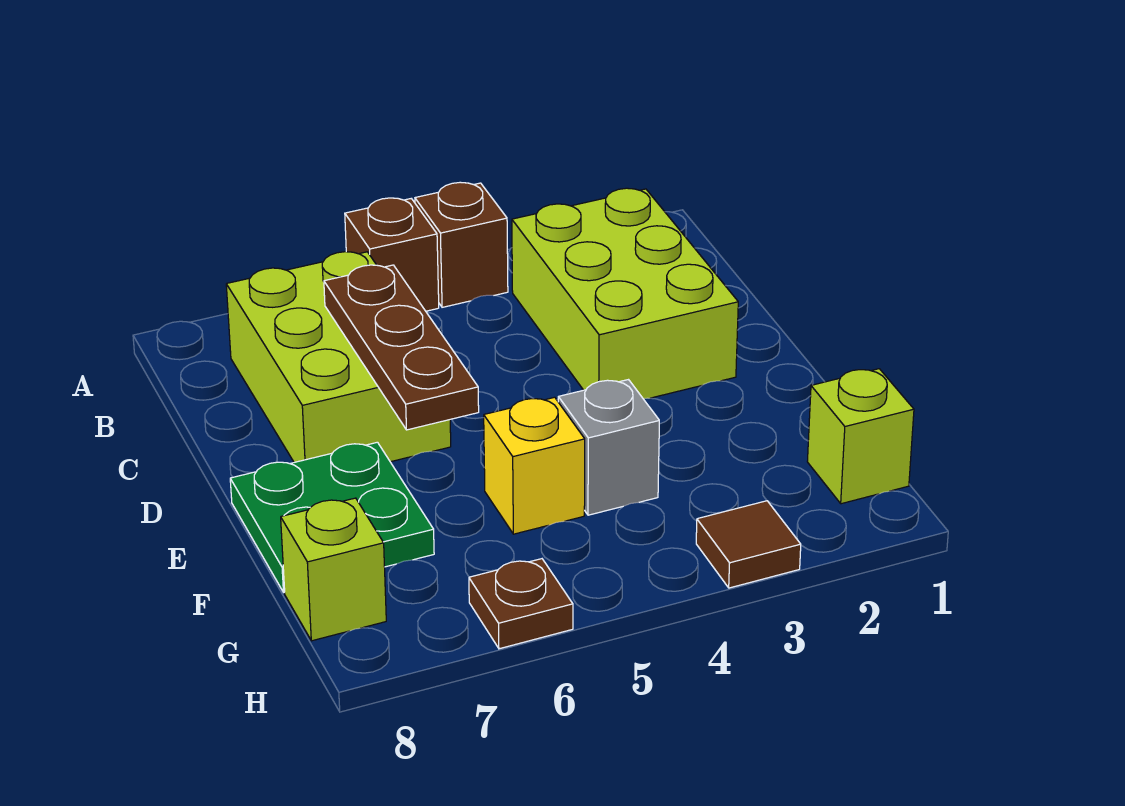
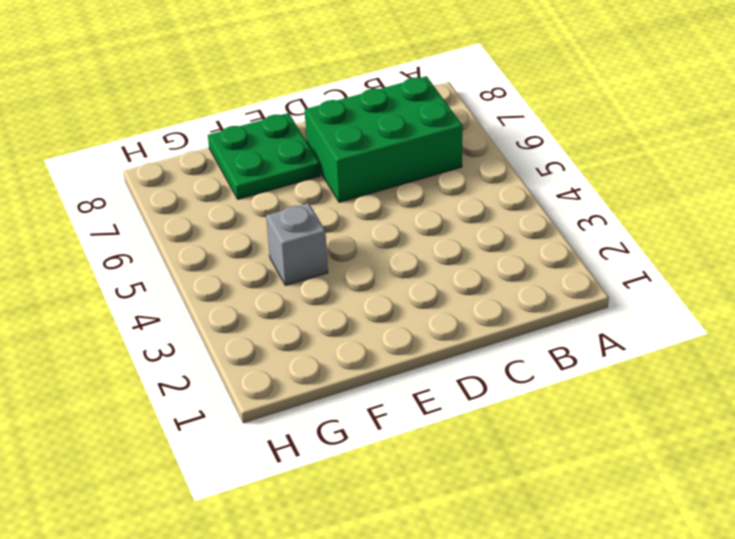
green brick B6:D7 level 1 -> lime brick B6:D7 level 1
none -> brown brick A4 level 1
none -> brown brick A5 level 1
none -> lime brick B2:D3 level 1

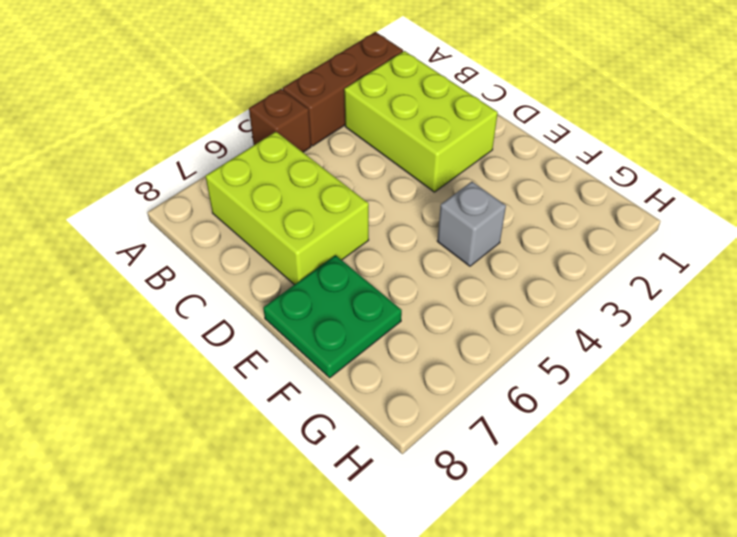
brown brick A2:A4 level 1 -> brown brick A4 level 1
none -> yellow brick F5 level 1
none -> lime brick G1 level 1
none -> lime brick G8 level 1

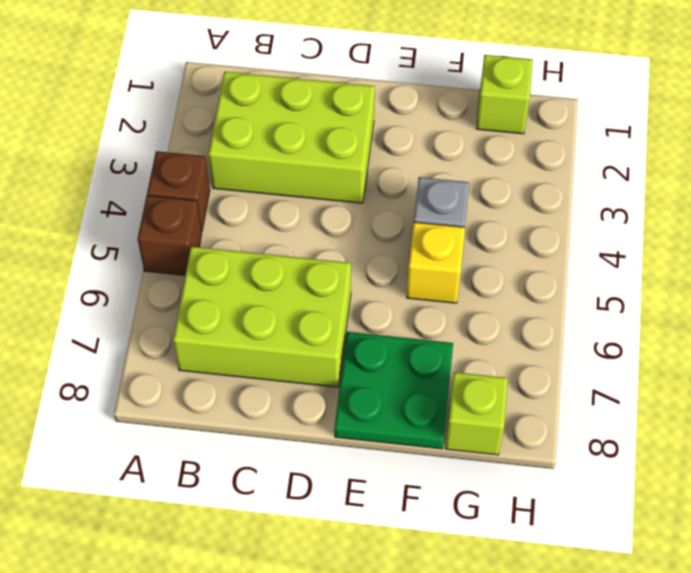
none -> brown tile H3 level 1
none -> brown plate H6 level 1
none -> brown plate C6:E6 level 2

